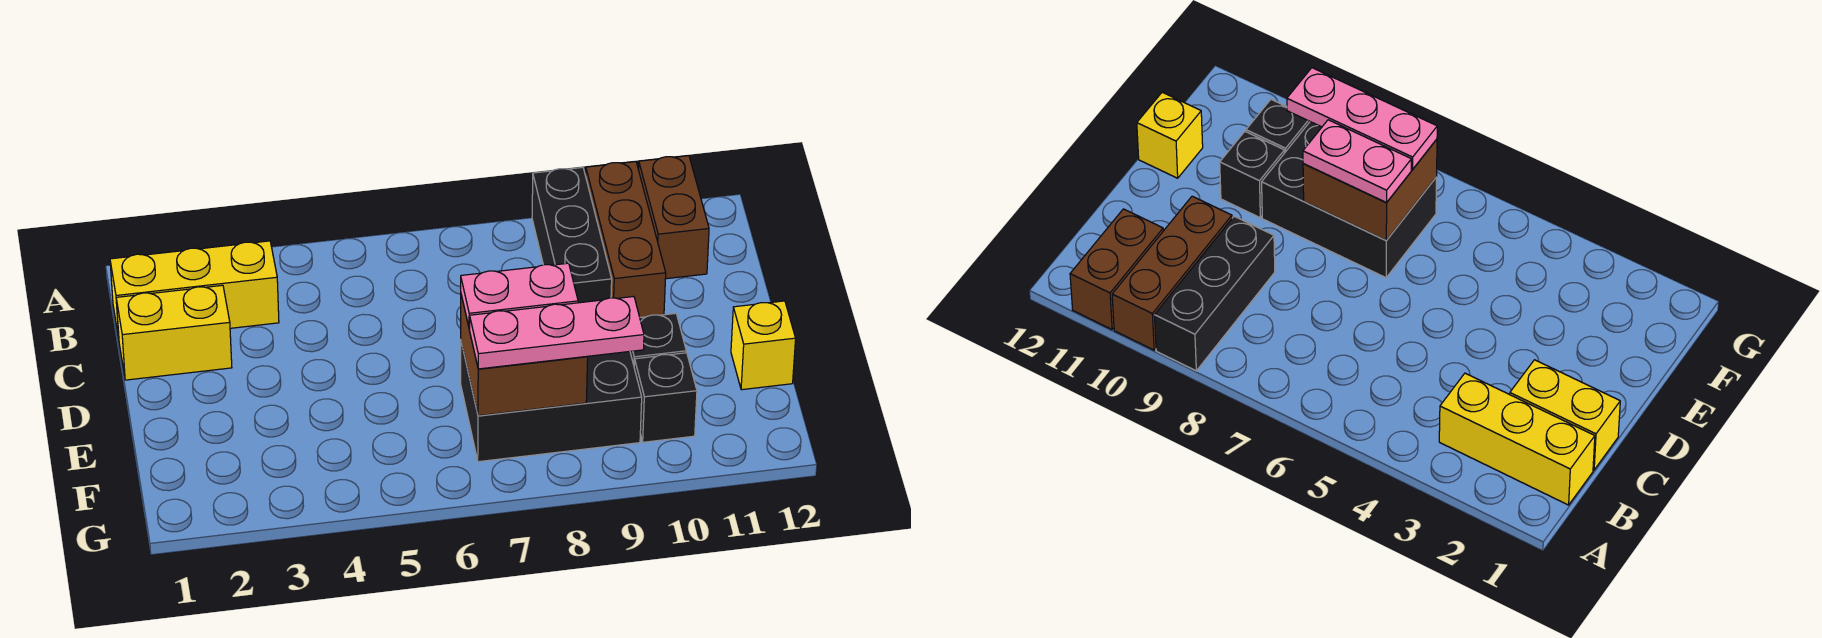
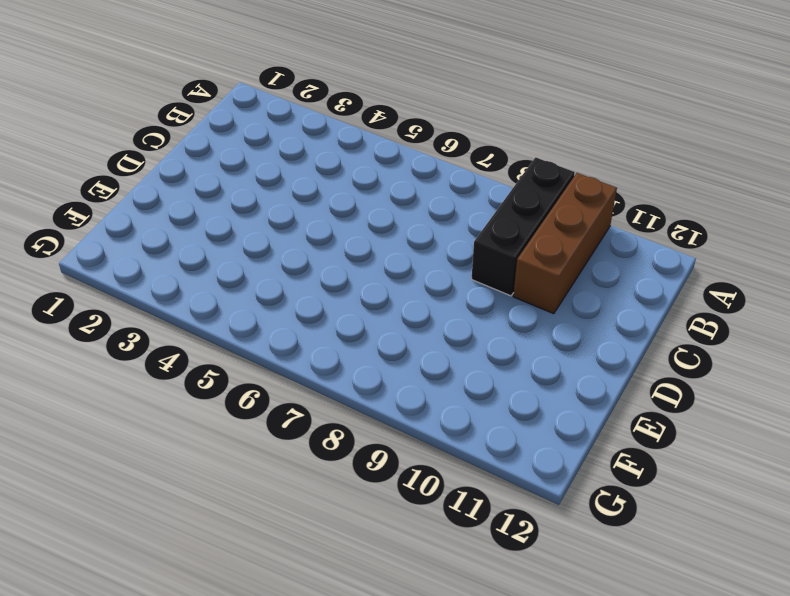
none -> brown brick A11:B11 level 1
none -> yellow brick B1:B3 level 1
none -> yellow brick C1:C2 level 1

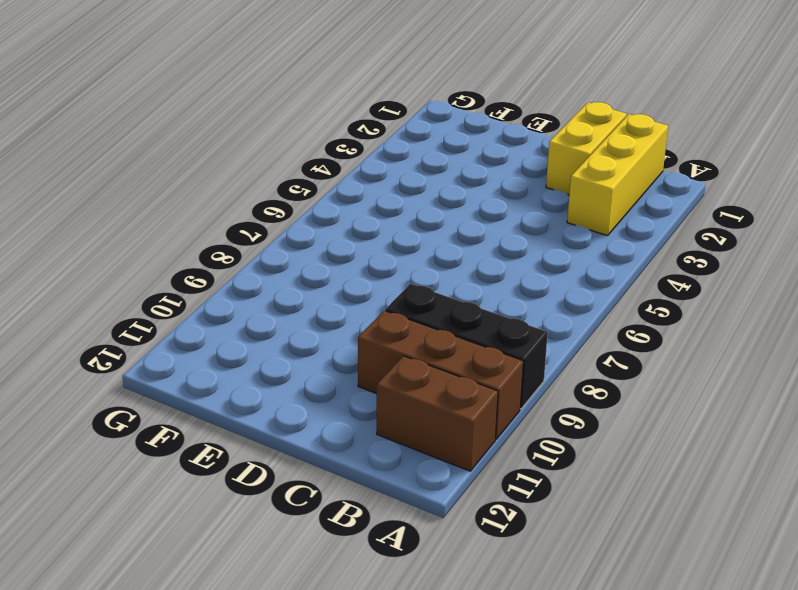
none -> black brick E7:F9 level 1
none -> black brick E10 level 1
none -> yellow brick E12 level 1

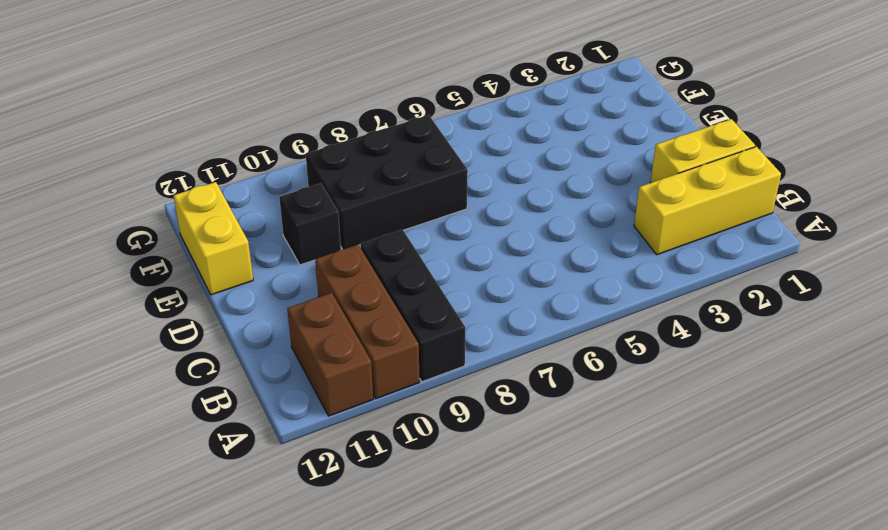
yellow brick E12:F12 level 1 -> yellow brick E12 level 1
none -> black brick F10 level 1
none -> brown brick E7:F8 level 2
none -> pink plate E7:E8 level 3

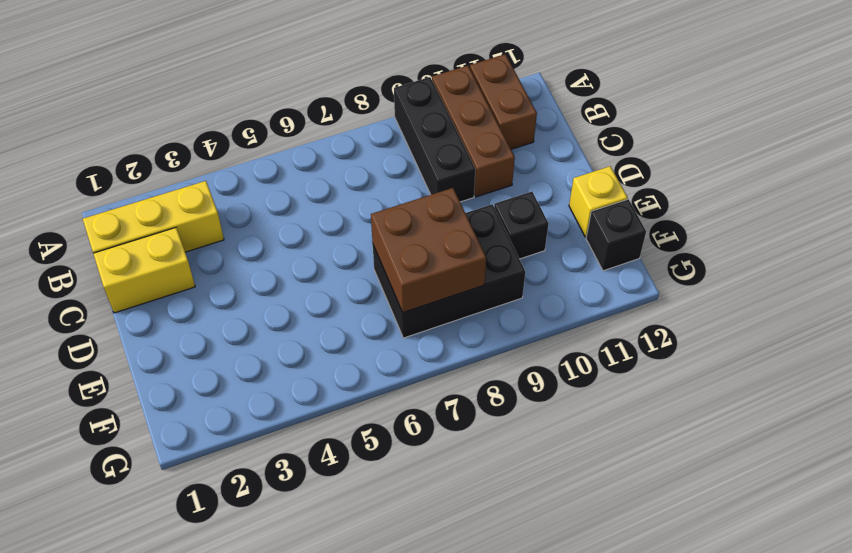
black brick F12 level 1 -> black brick F10 level 1
none -> pink plate E7:E8 level 3
none -> pink plate F7:F9 level 3

